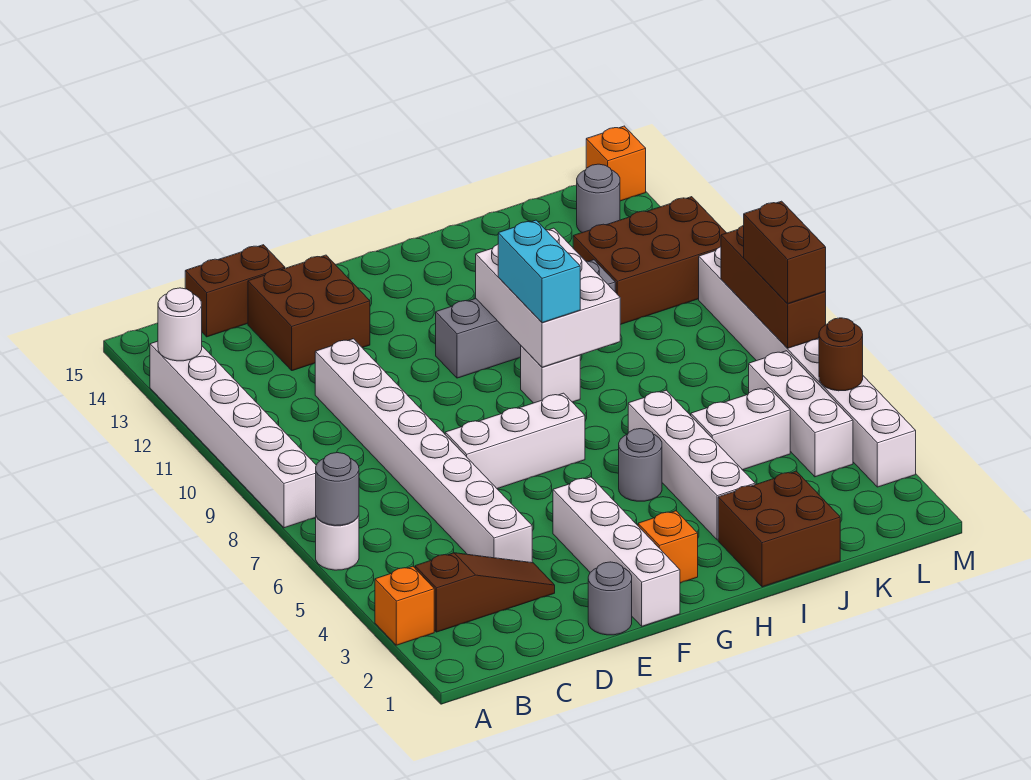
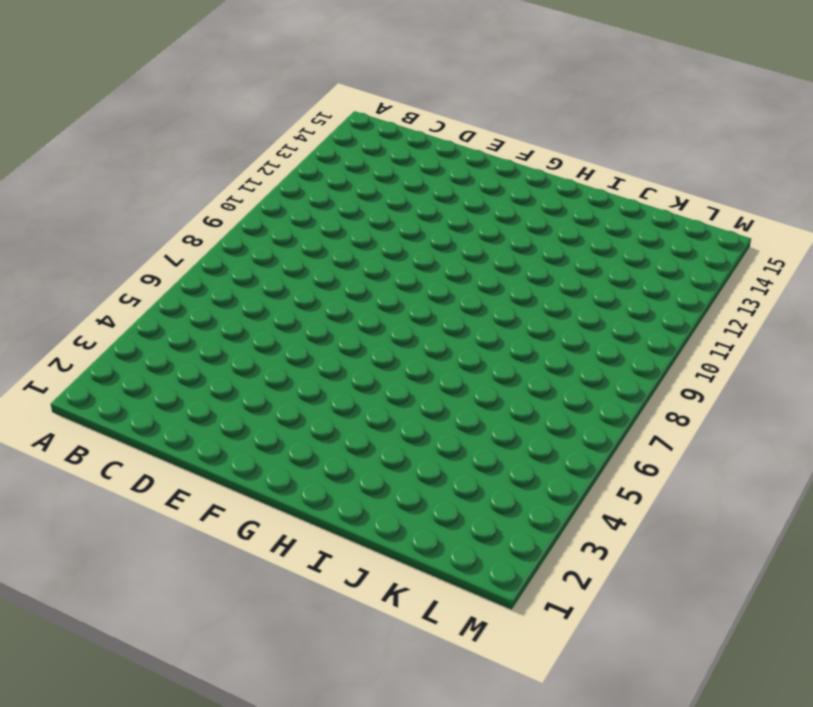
none -> orange brick A3 level 1
none -> white round brick A6 level 1
none -> white brick A8:A13 level 1

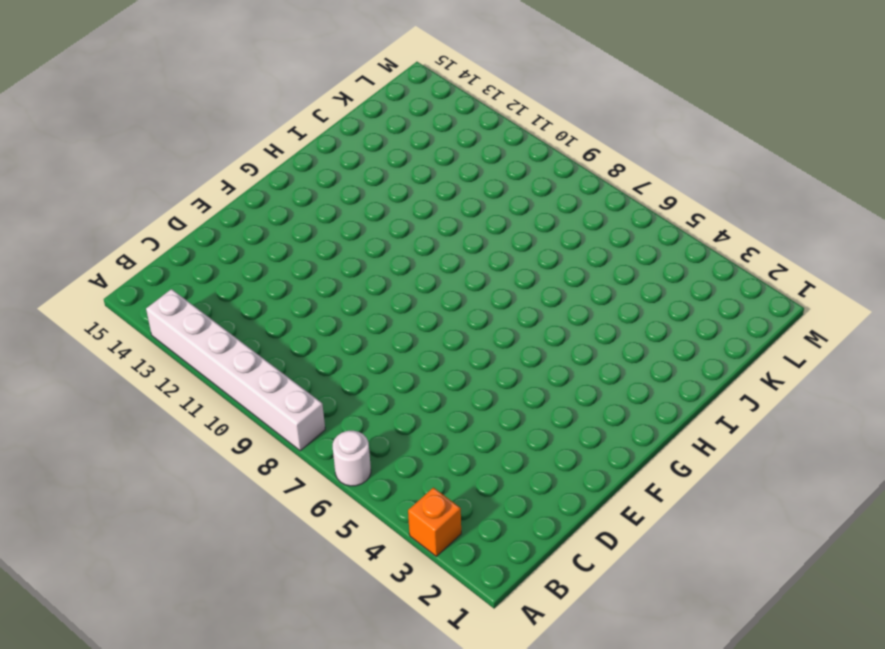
none -> brown slope B3:D3 level 1 top B
none -> brown brick C15:D15 level 1
none -> white brick D4:D11 level 1

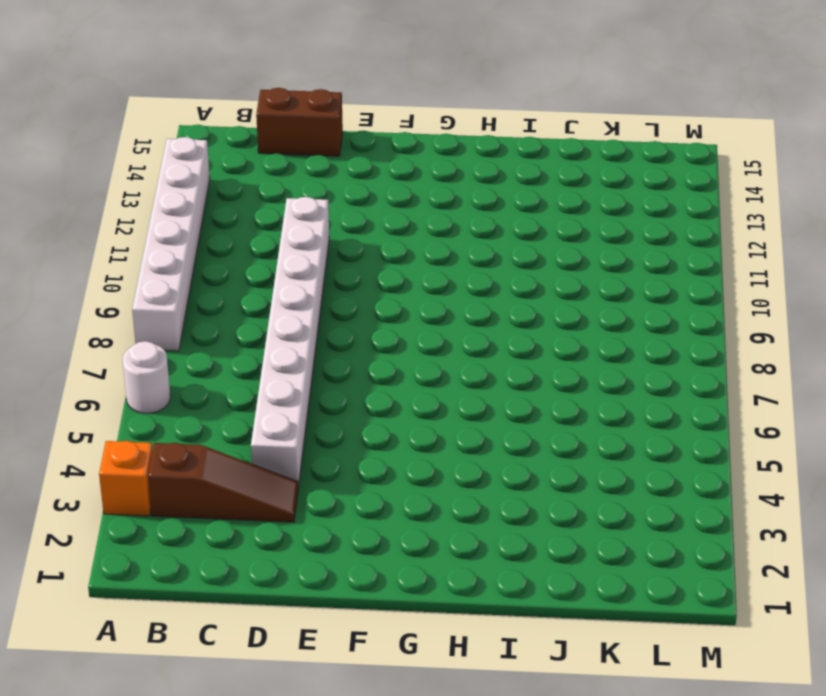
none -> brown brick D13:E14 level 1
none -> grey round brick E1 level 1
none -> white brick E7:G7 level 1

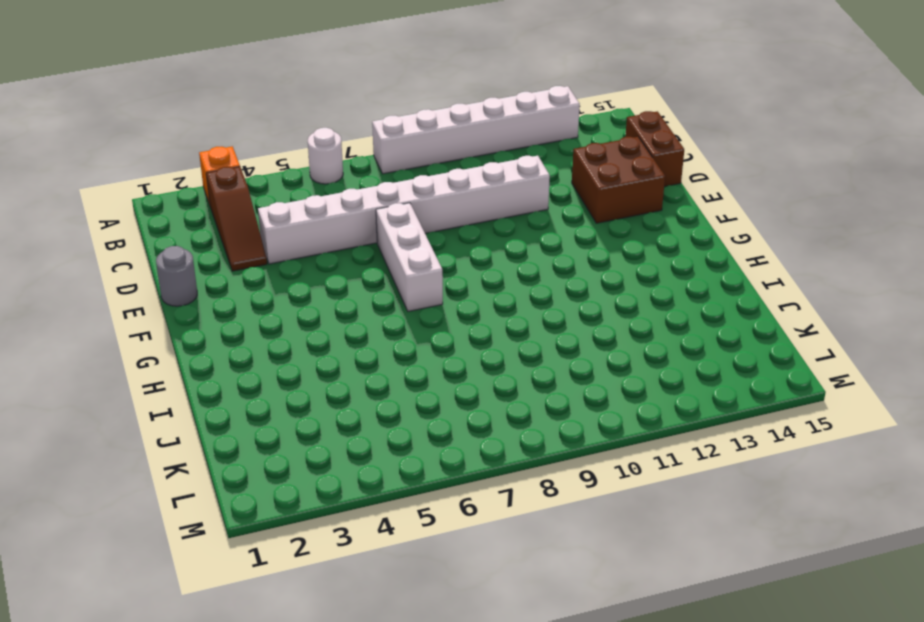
none -> white brick F1:F4 level 1
none -> orange brick G2 level 1
none -> grey brick G11:J11 level 1

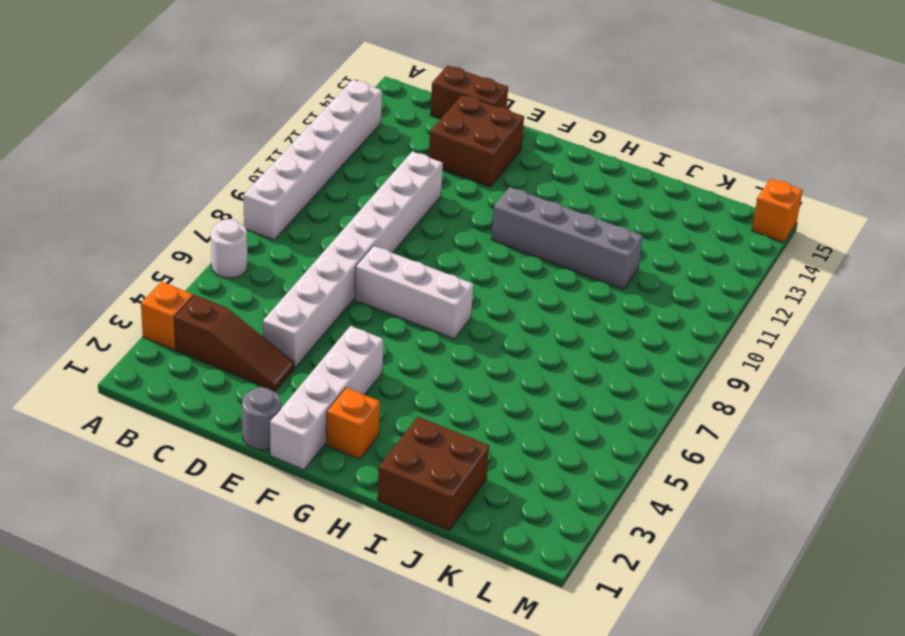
none -> grey round brick H5 level 1
none -> white brick H9 level 1
none -> white brick I3:I6 level 1

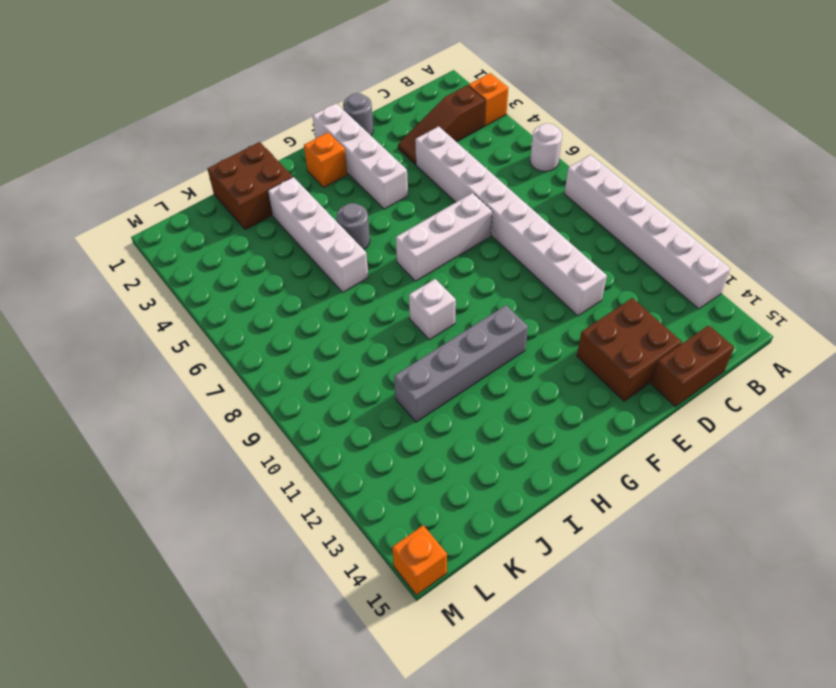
none -> white brick J5:K5 level 1
none -> brown brick K11:M12 level 1
none -> white brick L4:L6 level 1

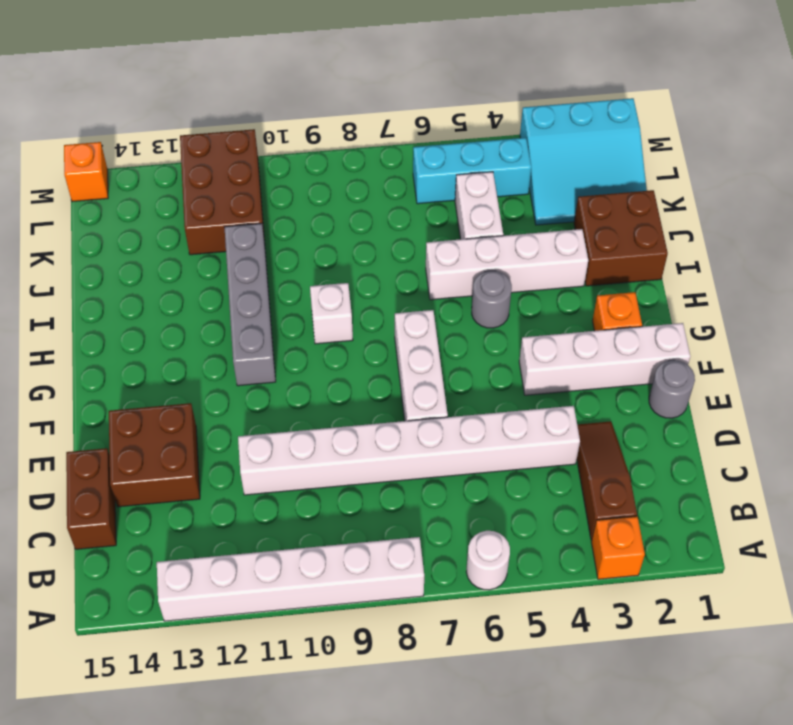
cyan slope K1:M3 level 1 top M -> white brick M3:M10 level 1
cyan brick L4:L6 level 1 -> white brick L4:L6 level 1
none -> grey round brick L14 level 1
none -> grey round brick A6 level 2
none -> white round brick A13 level 2

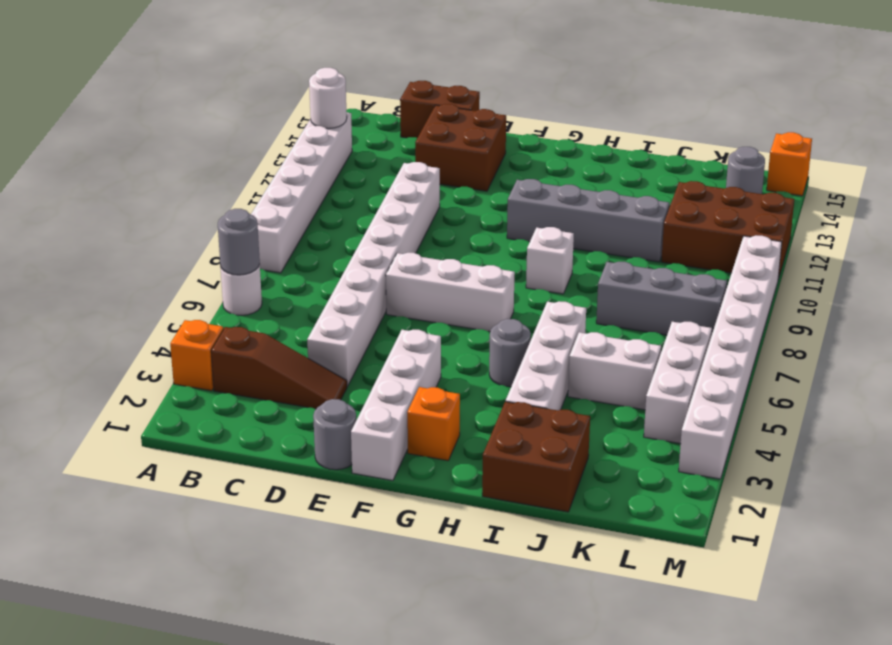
grey brick J8:L8 level 1 -> none
none -> white brick H9:I11 level 2
none -> brown round brick M5 level 2
none -> brown brick M7:M9 level 2

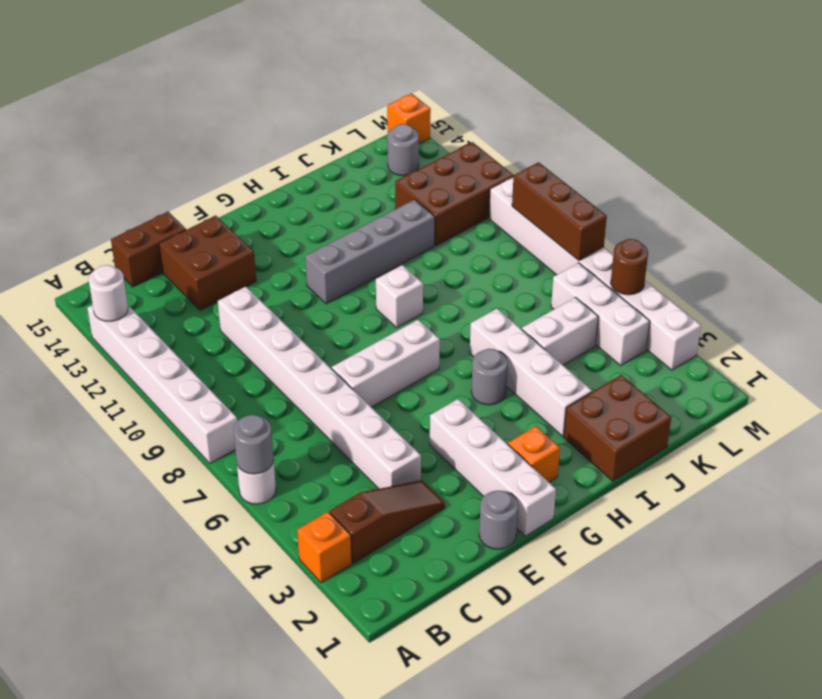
none -> white brick H9:I11 level 2
none -> cyan brick H9:H10 level 3
none -> brown brick M7:M8 level 3

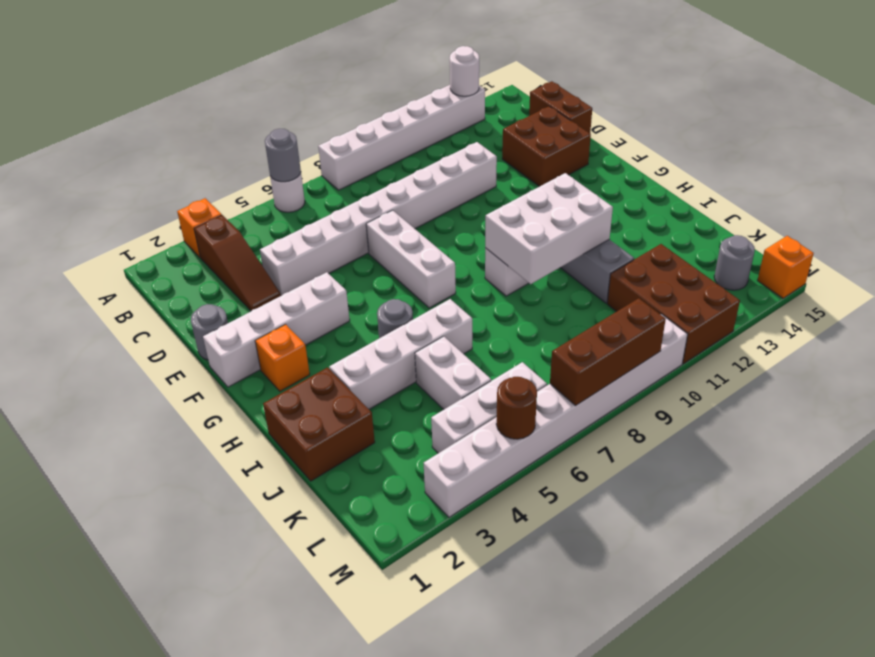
none -> cyan brick H9:H10 level 3
none -> brown brick M7:M8 level 3

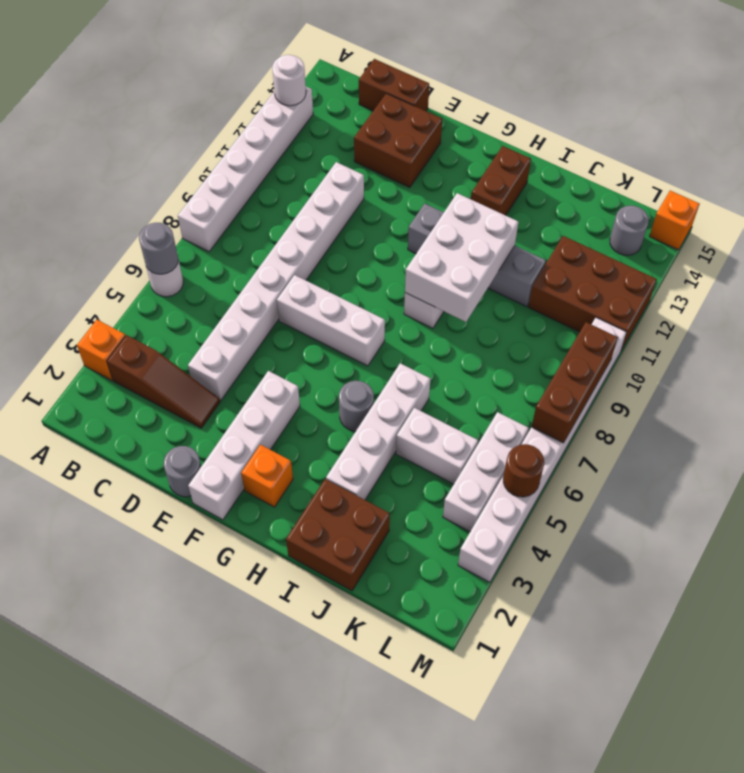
brown brick H13:H14 level 1 -> brown brick M7:M8 level 3
none -> cyan brick H9:H10 level 3

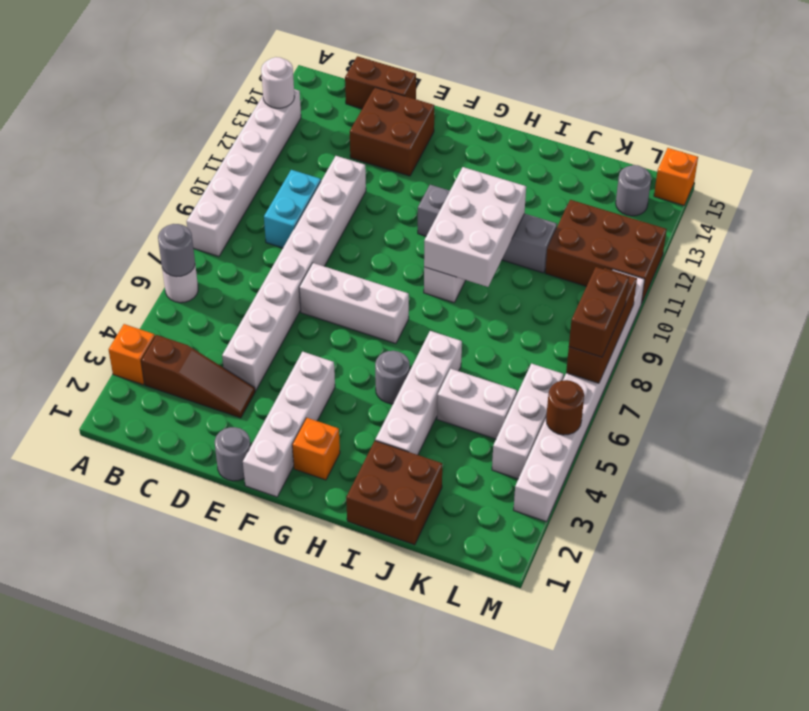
cyan brick C9:C10 level 1 -> cyan brick H9:H10 level 3

